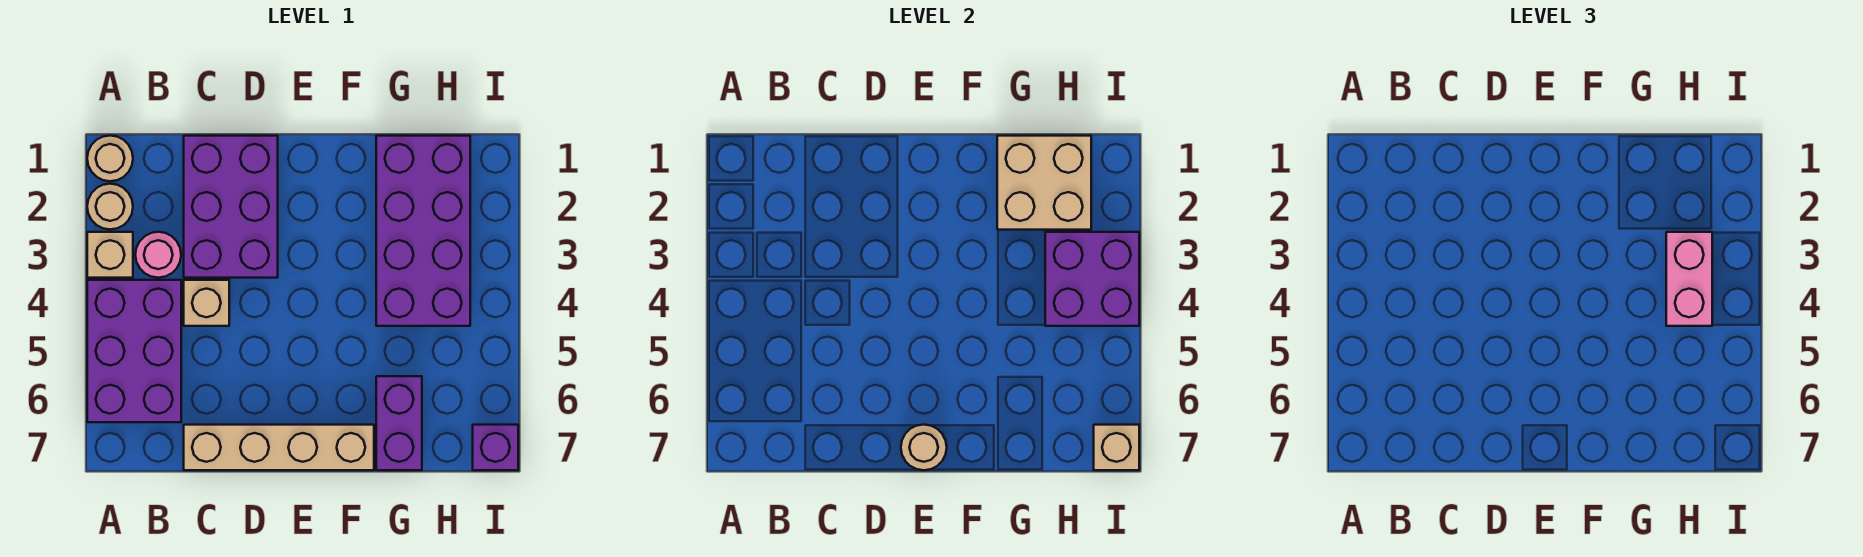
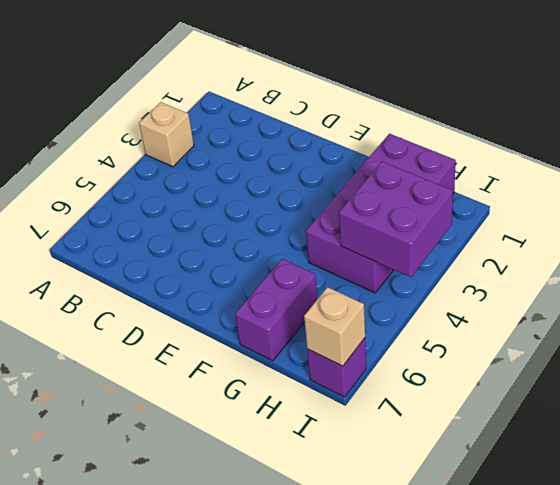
none -> tan round brick A1 level 1
none -> tan round brick A2 level 1
none -> purple brick A4:B6 level 1

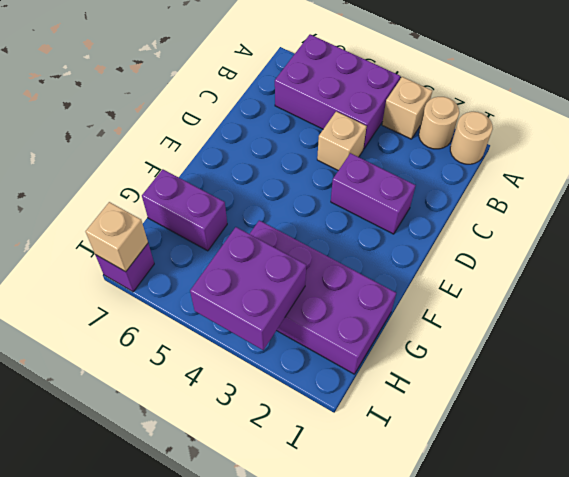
purple brick D2:D3 level 1 -> purple brick C1:D3 level 1
none -> pink round brick B3 level 1
none -> tan brick C7:F7 level 1
none -> tan round brick E7 level 2

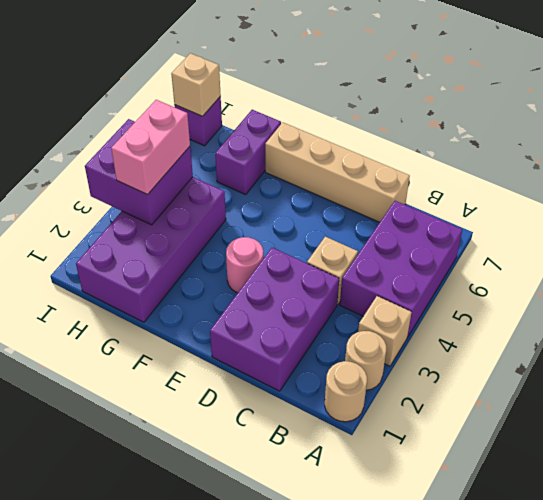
pink round brick E3 level 1 -> pink round brick B3 level 1
none -> tan round brick E7 level 2
none -> tan brick G1:H2 level 2

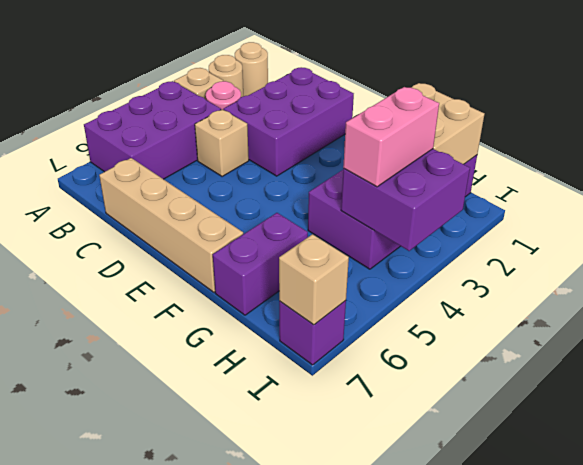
none -> tan round brick E7 level 2

